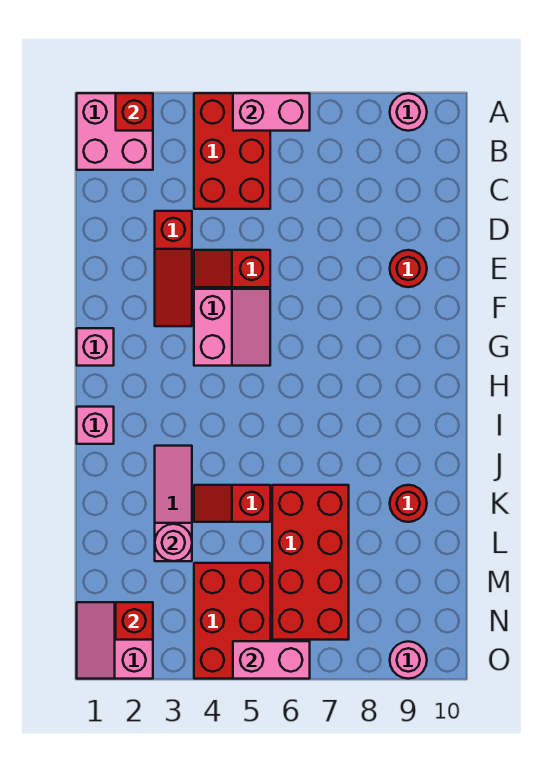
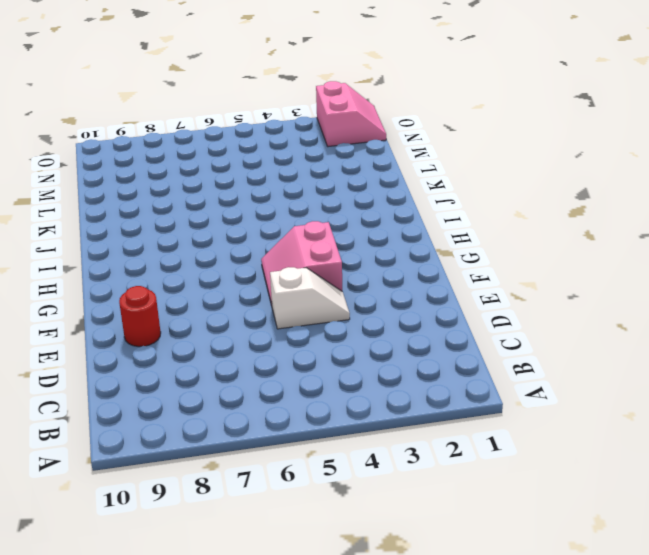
white slope E4:E5 level 1 top 5 -> red slope E4:E5 level 1 top 5
none -> pink brick A1:B2 level 1
none -> red brick A4:C5 level 1
none -> pink round brick A9 level 1

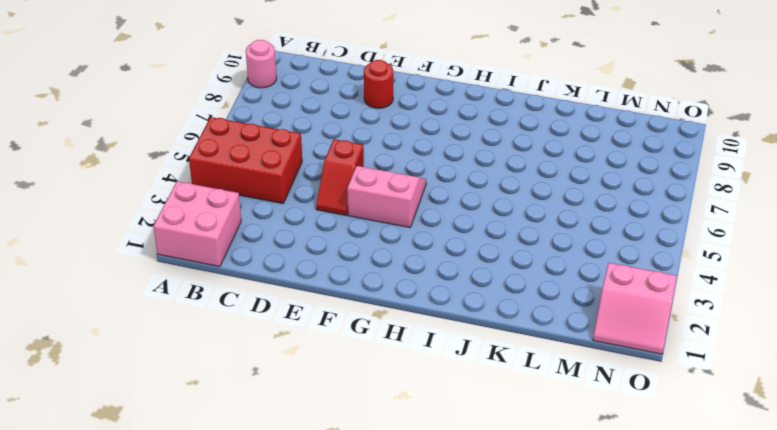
none -> red slope D3:F3 level 1 top D
none -> pink brick G1 level 1
none -> pink brick I1 level 1

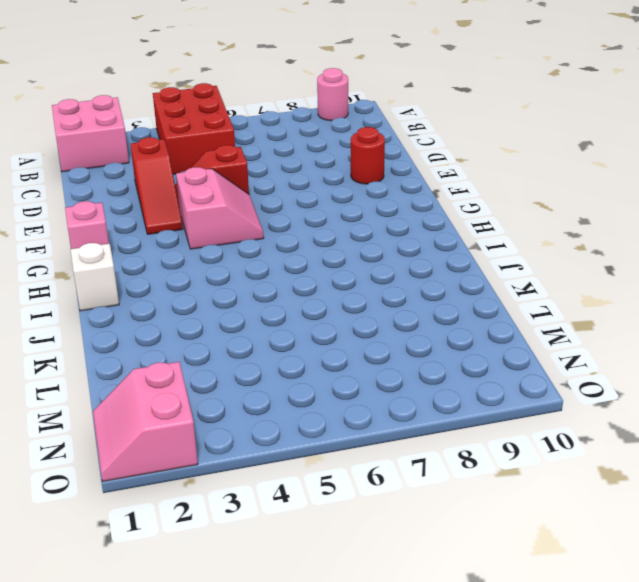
white brick I1 level 1 -> pink brick I1 level 1
none -> pink slope J3:L3 level 1 top L
none -> red slope K4:K5 level 1 top 5
none -> red brick K6:N7 level 1

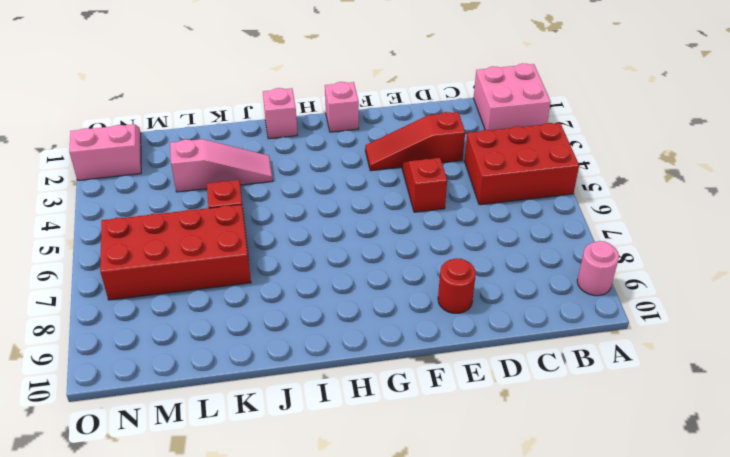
none -> pink slope F4:G5 level 1 top 4
none -> red round brick K9 level 1
none -> red brick M4:O5 level 1

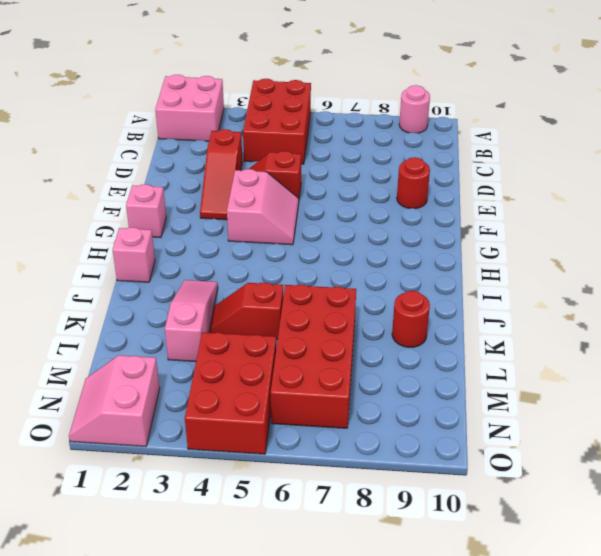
none -> pink round brick O9 level 1
none -> red brick A2 level 2
none -> pink brick A5:A6 level 2

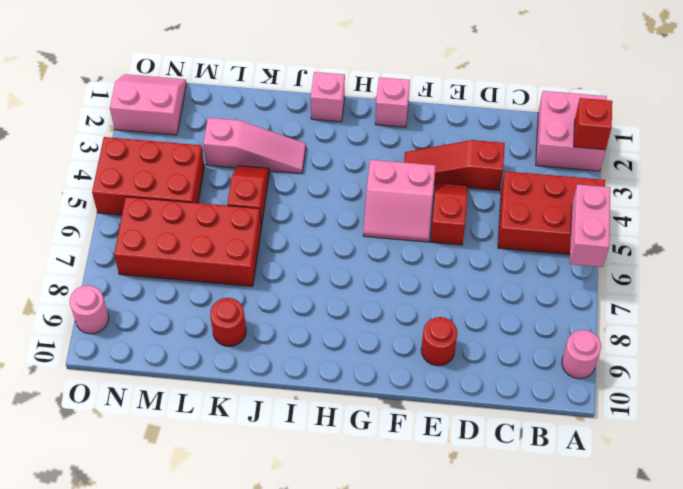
none -> pink round brick L3 level 2
none -> red brick N2 level 2
none -> pink brick O5:O6 level 2

